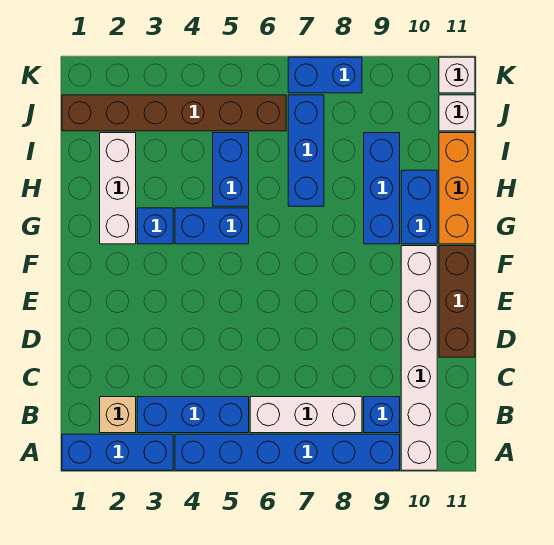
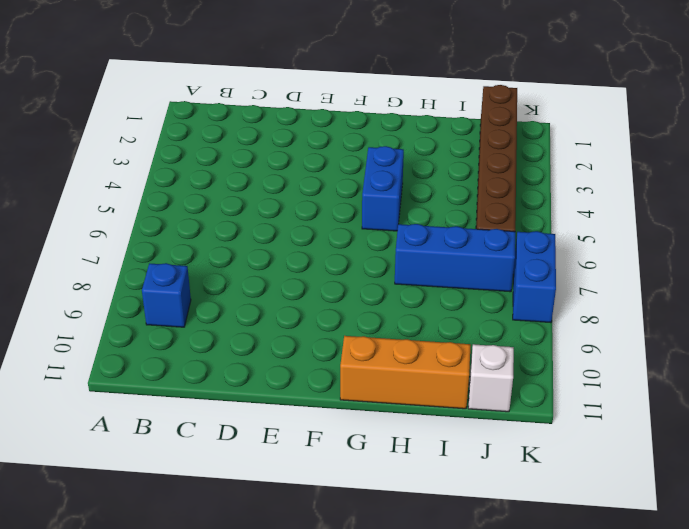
none -> blue brick A1:A3 level 1
none -> blue brick A4:A9 level 1
none -> white brick A10:F10 level 1

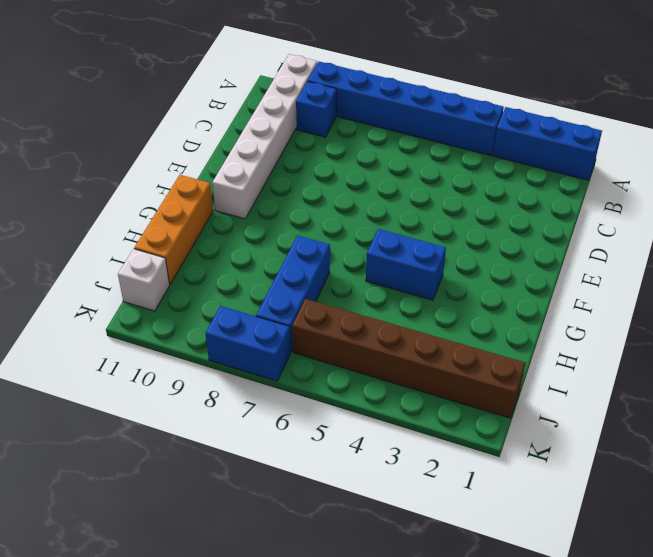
none -> tan brick B2 level 1
none -> blue brick B3:B5 level 1
none -> white brick B6:B8 level 1

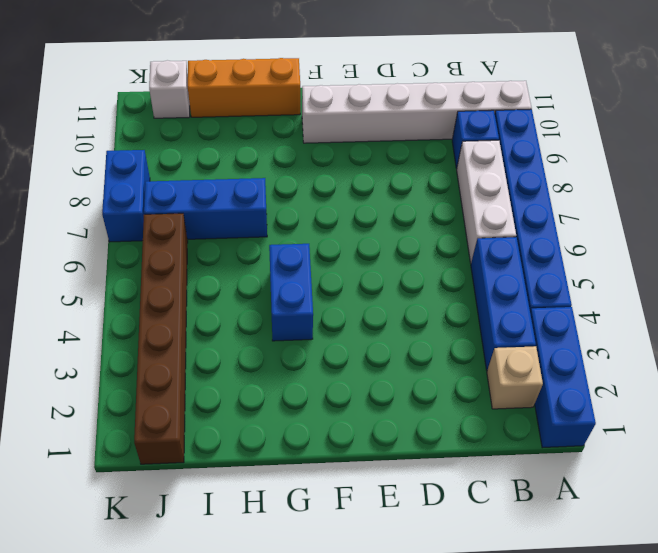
none -> brown brick D11:F11 level 1
none -> white brick G2:I2 level 1
none -> blue brick G3 level 1

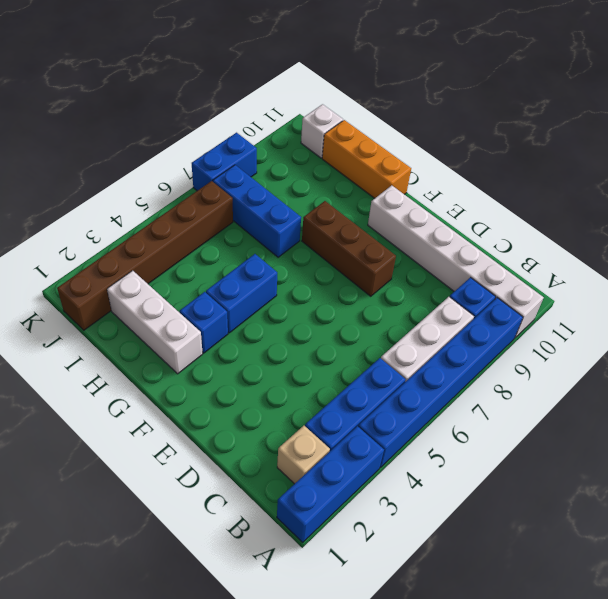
brown brick E8:G8 level 1 -> brown brick D11:F11 level 1
none -> blue brick G9:I9 level 1
none -> blue brick G10:H10 level 1
none -> blue brick H5:I5 level 1

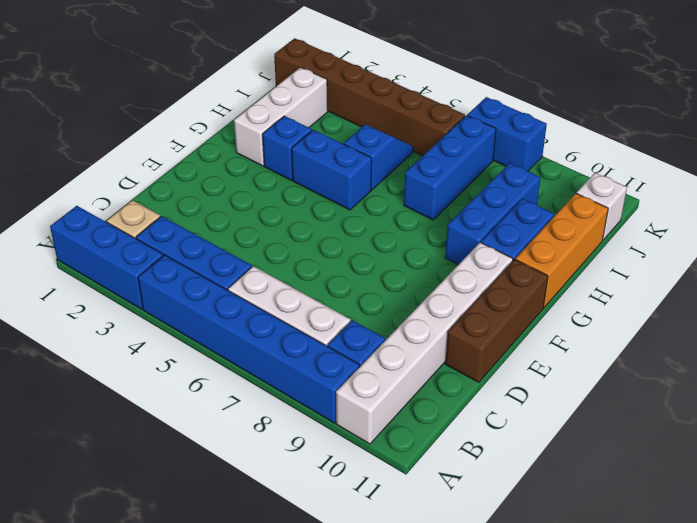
blue slope H5:I5 level 1 top H -> blue brick H5:I5 level 1
none -> white brick K11 level 1

